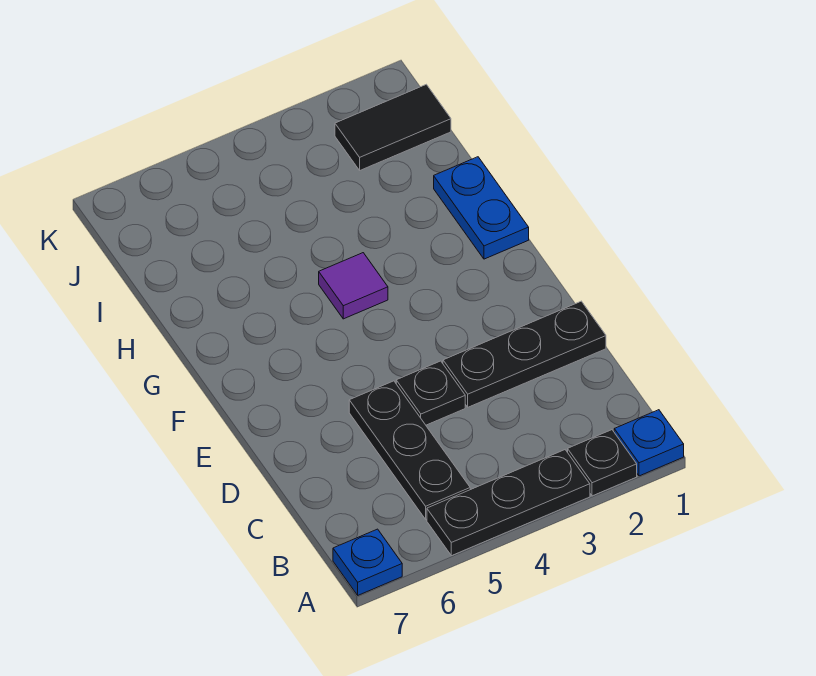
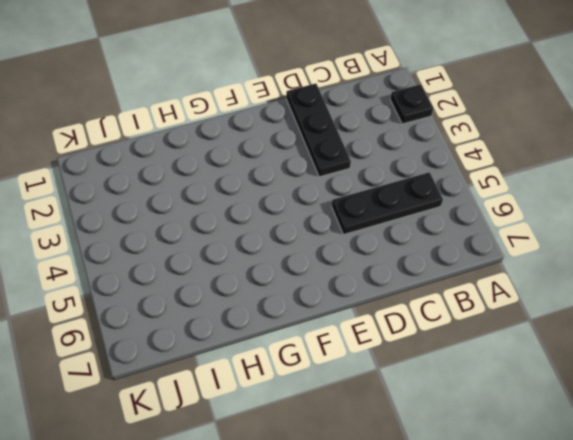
none -> blue plate A1 level 1
none -> black plate A3:A5 level 1

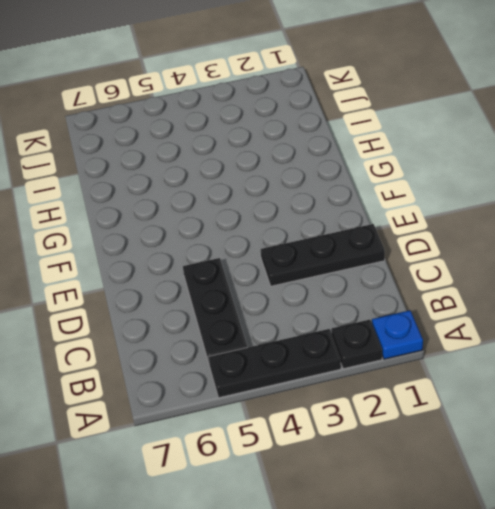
none -> blue plate A7 level 1
none -> black plate D4 level 1

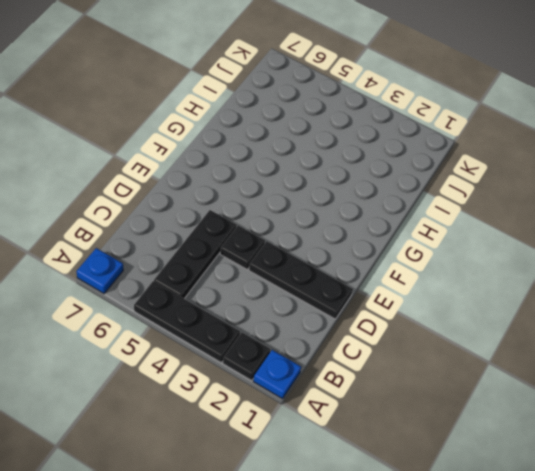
none -> blue plate G1:H1 level 1
none -> purple tile G4 level 1

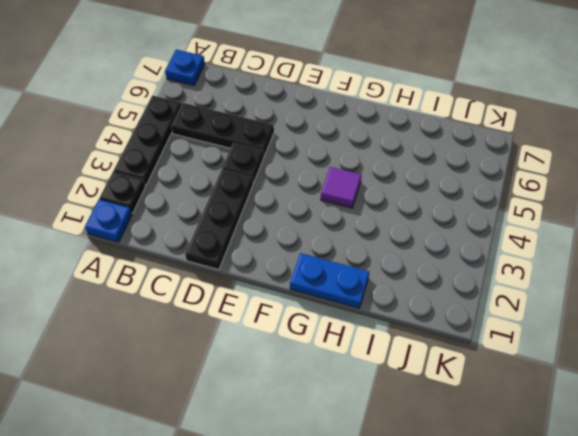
none -> black tile J1:J2 level 1

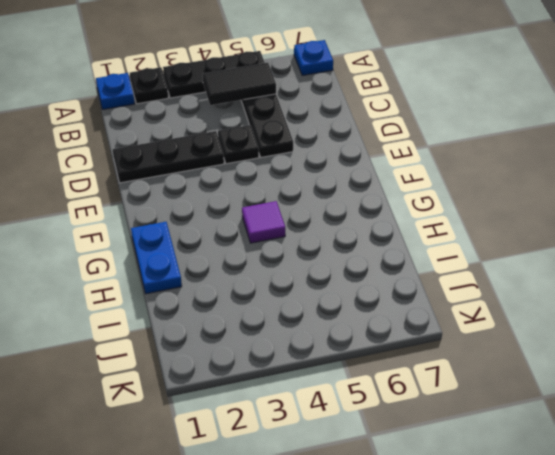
black tile B4:B5 level 2 -> black tile J1:J2 level 1

